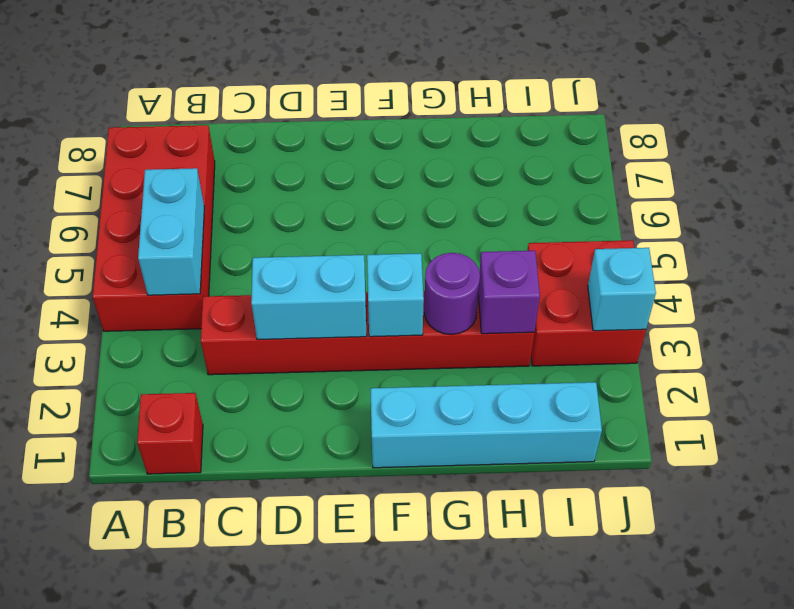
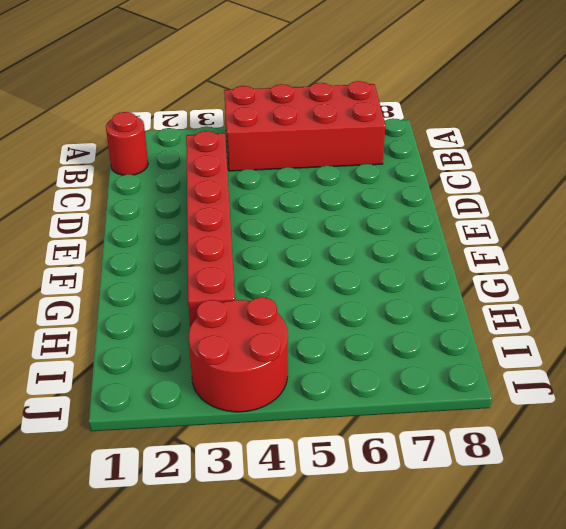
red round brick B1 level 1 -> red brick B1 level 1
red round brick I3:J4 level 1 -> red brick I3:J4 level 1
none -> cyan brick F1:I1 level 1
none -> cyan brick B4:B5 level 2

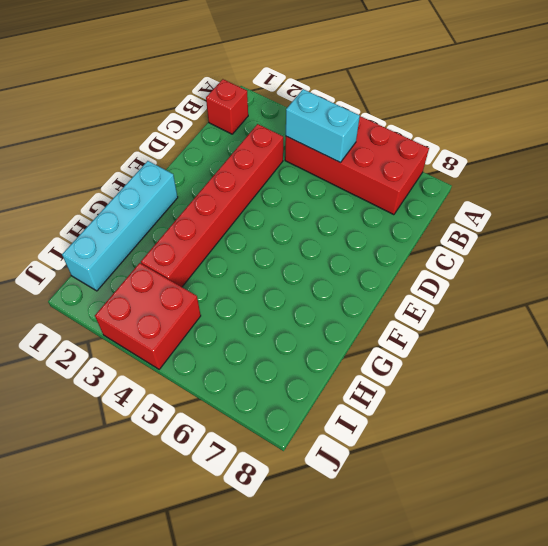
none -> cyan brick D3:E3 level 2
none -> cyan brick F3 level 2

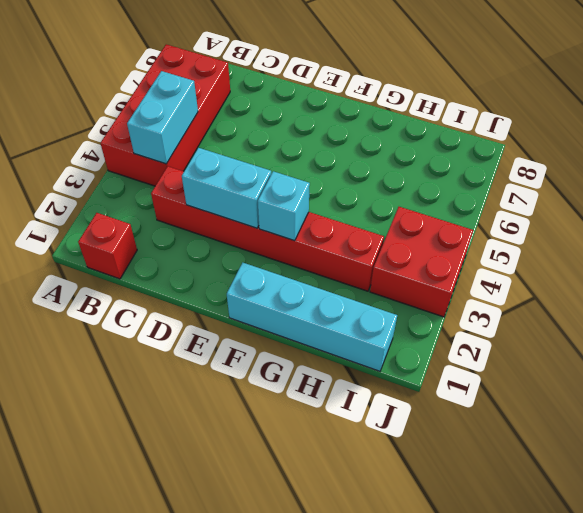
none -> purple round brick G3 level 2
none -> purple brick H3 level 2

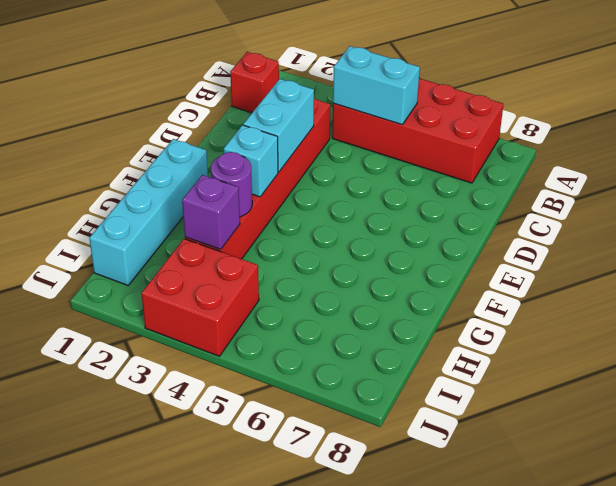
none -> cyan brick J3 level 2

